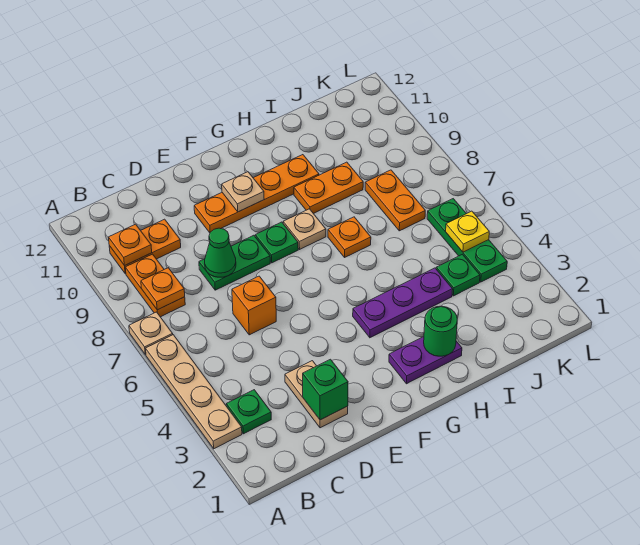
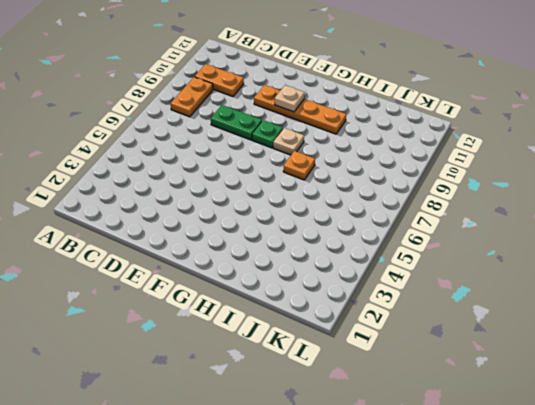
none -> tan plate A3:A6 level 1
none -> tan plate A7 level 1
none -> green plate B3 level 1

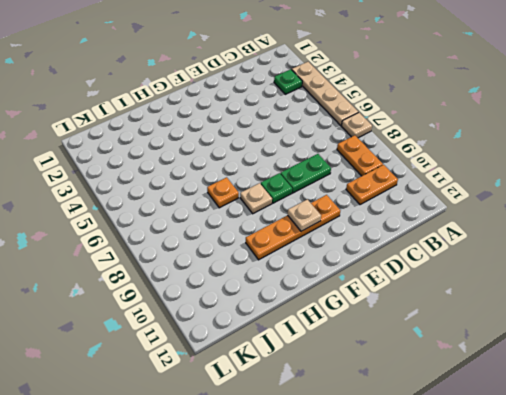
none -> tan plate D2:D3 level 1
none -> orange brick D6 level 1
none -> purple plate G2:H2 level 1

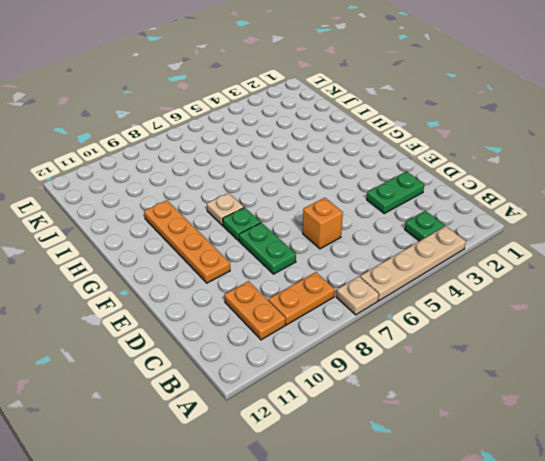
green plate D2:D3 level 1 -> tan plate D2:D3 level 1
none -> purple plate G2:H2 level 1
none -> purple plate G4:I4 level 1
none -> orange plate H7 level 1

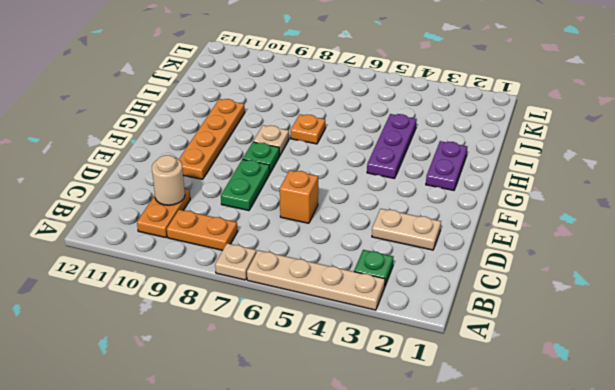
tan round brick C10 level 2 -> none
none -> orange plate H9:I9 level 1
none -> green plate J4 level 1
none -> orange plate J7:J8 level 1

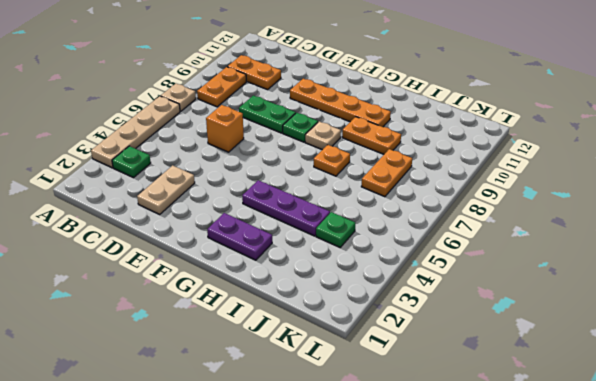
none -> green plate K4:K6 level 1
none -> orange plate B8 level 2
none -> orange plate B10 level 2

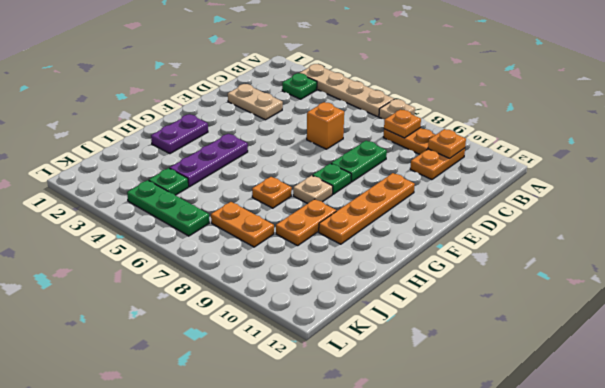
none -> green brick D2 level 2
none -> green cone D8 level 2
none -> tan plate F10 level 2

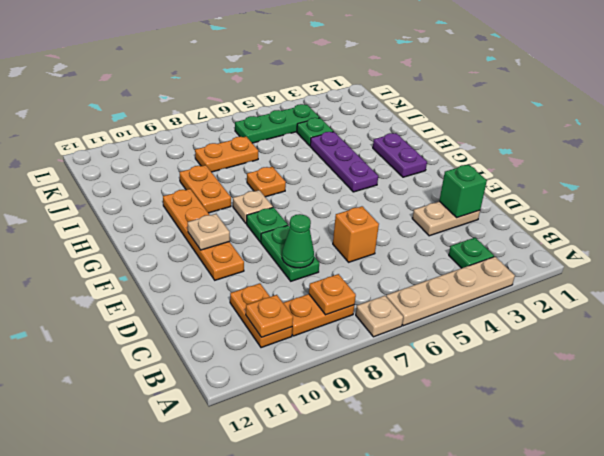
none -> green round brick H2 level 2
none -> yellow plate K5 level 2

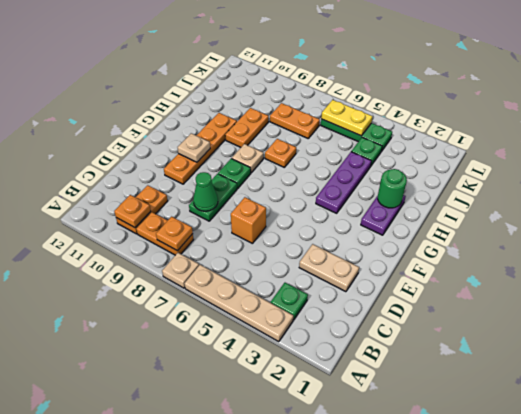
yellow plate K5:K6 level 2 -> yellow plate K5 level 2
none -> green brick D2 level 2

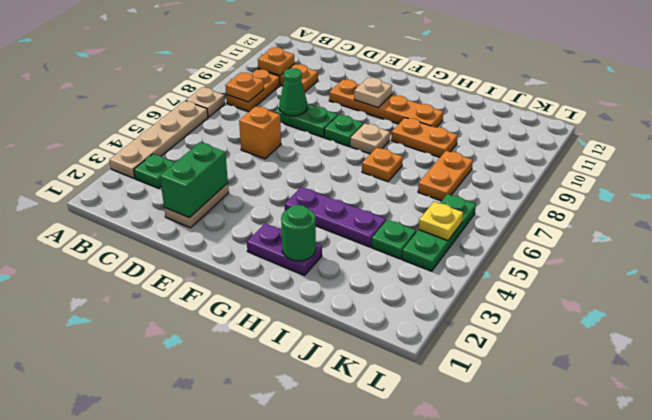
green brick D2:D3 level 2 -> green brick D2 level 2

